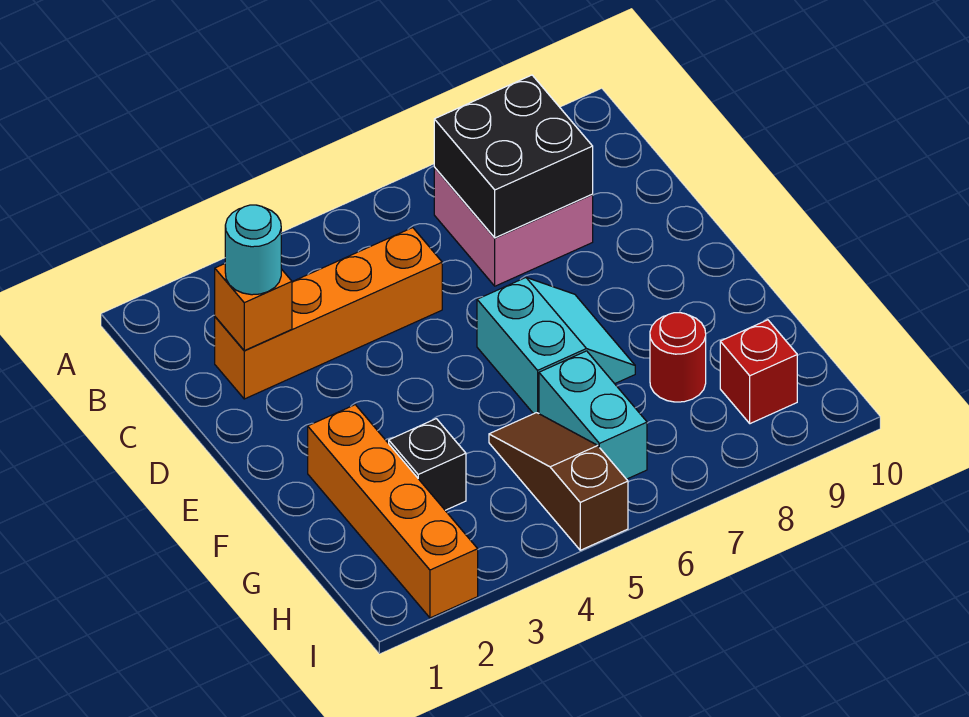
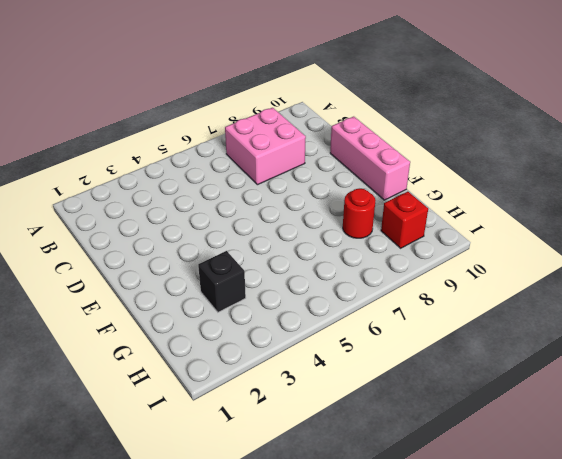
pink brick D10:F10 level 1 -> none
none -> orange brick C2:C5 level 1
none -> cyan slope E6:F7 level 1 top 6
none -> orange brick F2:I2 level 1

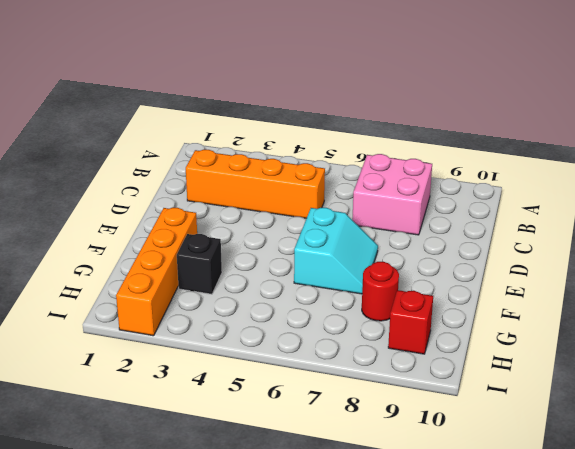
none -> brown slope G5:I5 level 1 top I
none -> cyan brick G6:H6 level 1
none -> black brick B7:C8 level 2

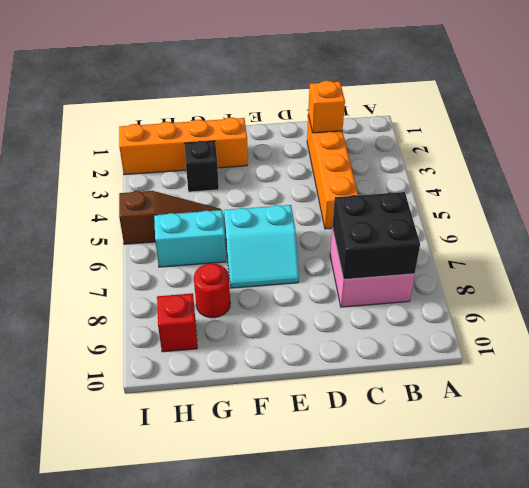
none -> cyan round brick C2 level 3

